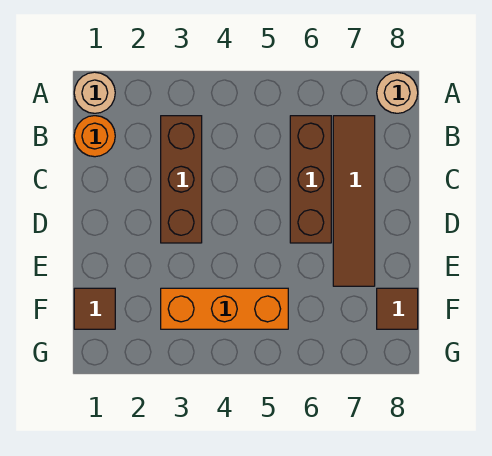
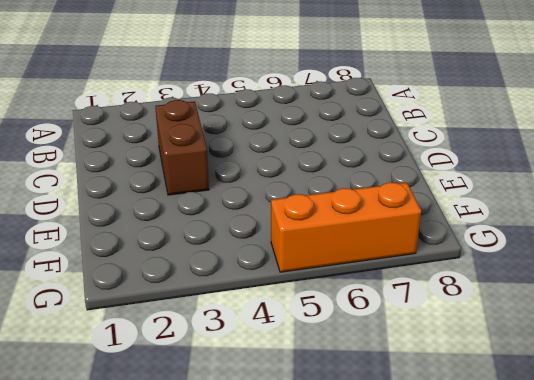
brown brick C3:D3 level 1 -> brown brick B3:D3 level 1
orange brick G5:G7 level 1 -> orange brick F3:F5 level 1
none -> tan round brick A1 level 1
none -> tan round brick A8 level 1

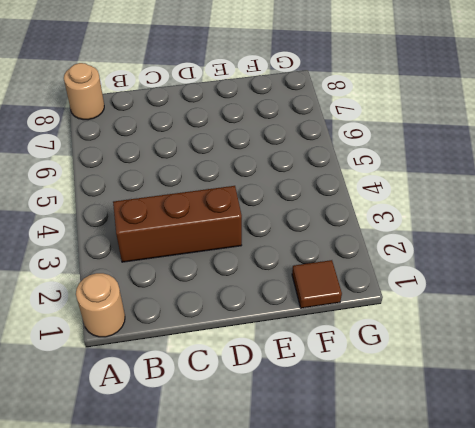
none -> orange round brick B1 level 1
none -> brown brick B6:D6 level 1

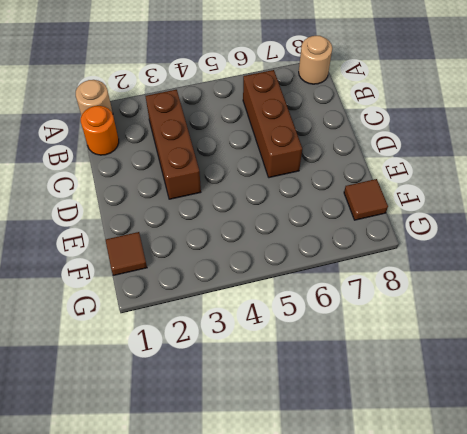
none -> brown tile B7:E7 level 1
none -> orange brick F3:F5 level 1

